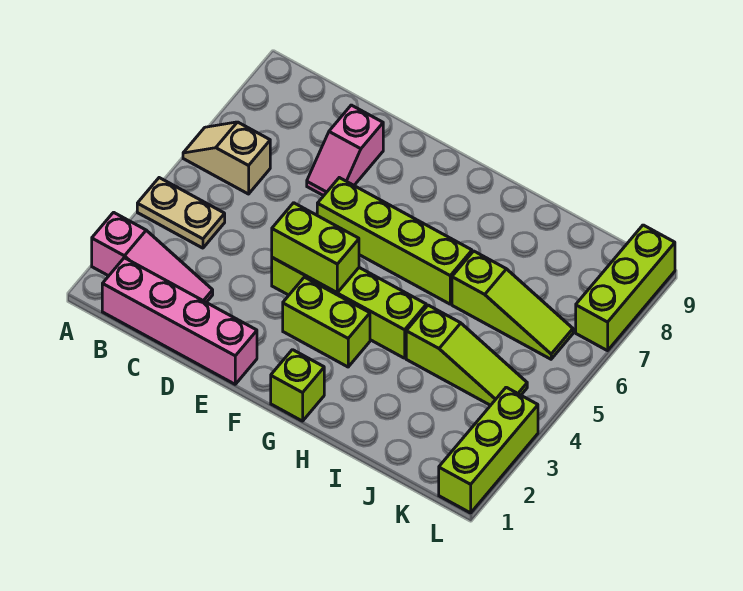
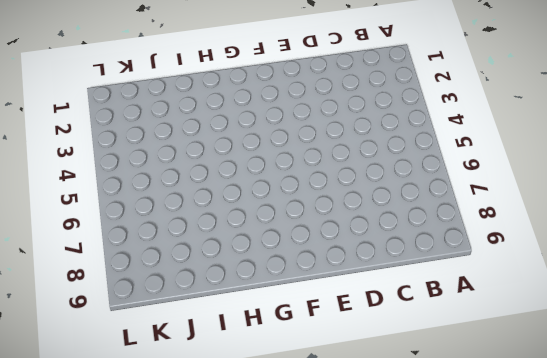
none -> pink slope A2:C2 level 1 top A
none -> tan plate A4:B4 level 1
none -> tan slope A6:B6 level 1 top B

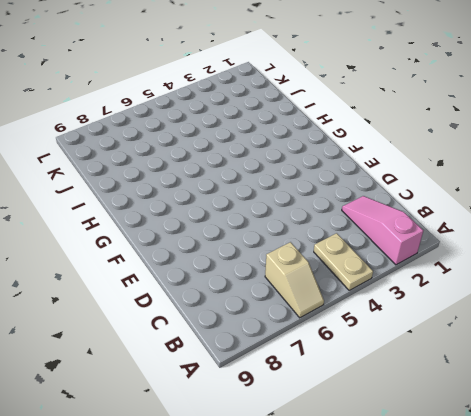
none -> pink brick B1:E1 level 1
none -> pink slope D7:D8 level 1 top 8
none -> lime brick E4:H4 level 1

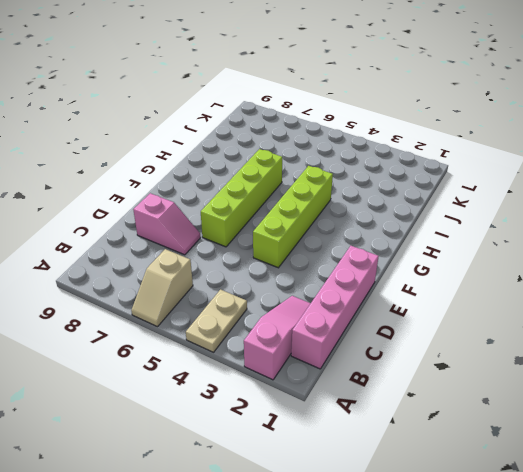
none -> lime brick F3:G3 level 1
none -> lime brick G1 level 1
none -> lime slope I4:K4 level 1 top I

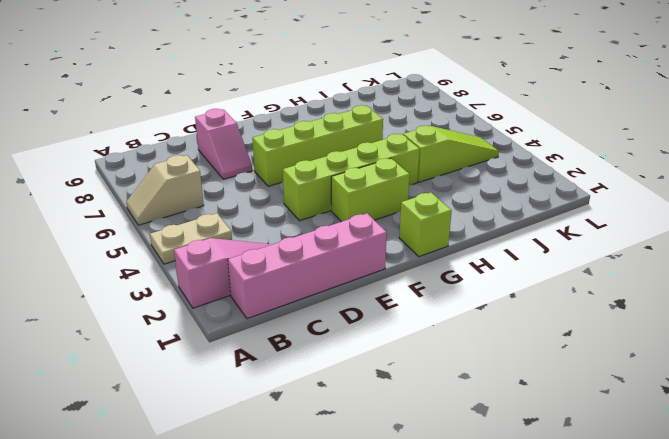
none -> lime slope I6:K6 level 1 top I
none -> lime brick L1:L3 level 1
none -> lime brick L7:L9 level 1

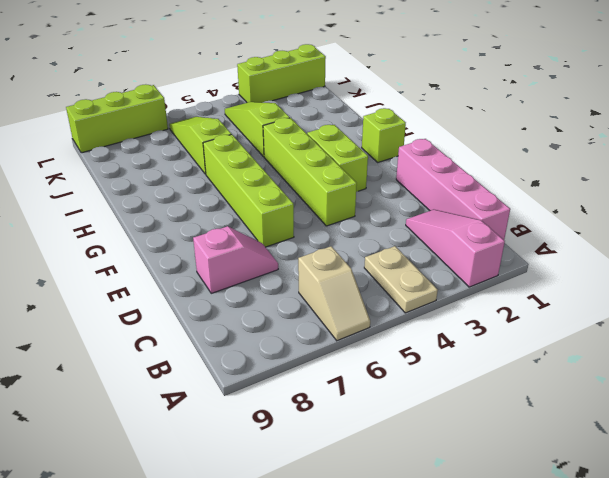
none -> lime brick E4:F4 level 2

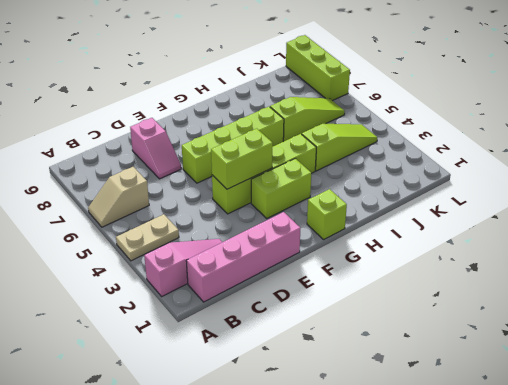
none -> lime brick L1:L3 level 1

